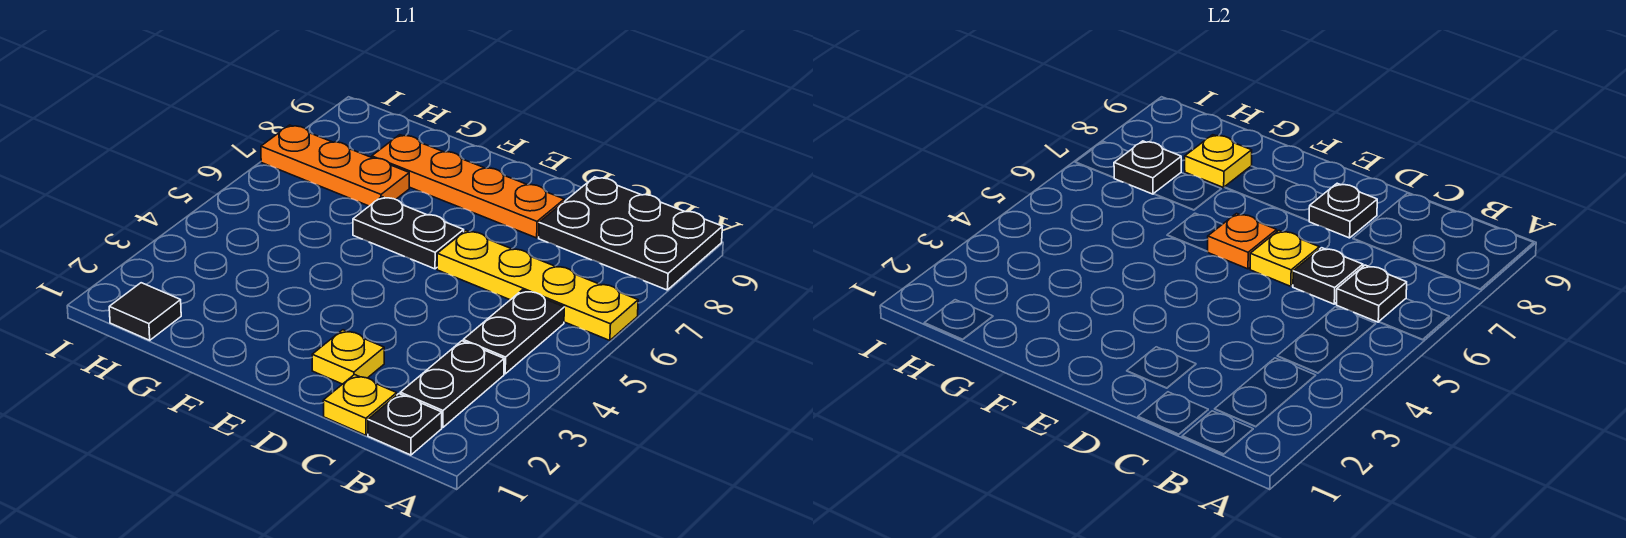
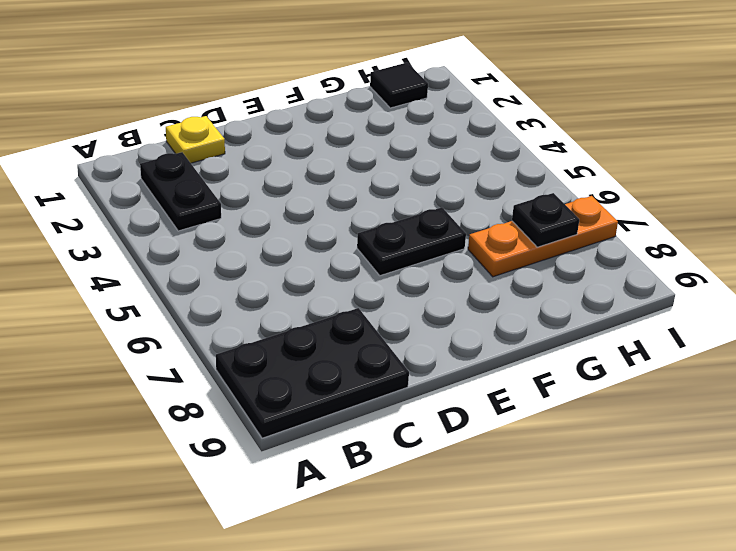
none -> yellow plate A6:D6 level 1
none -> black plate B1 level 1
none -> black plate B4:B5 level 1

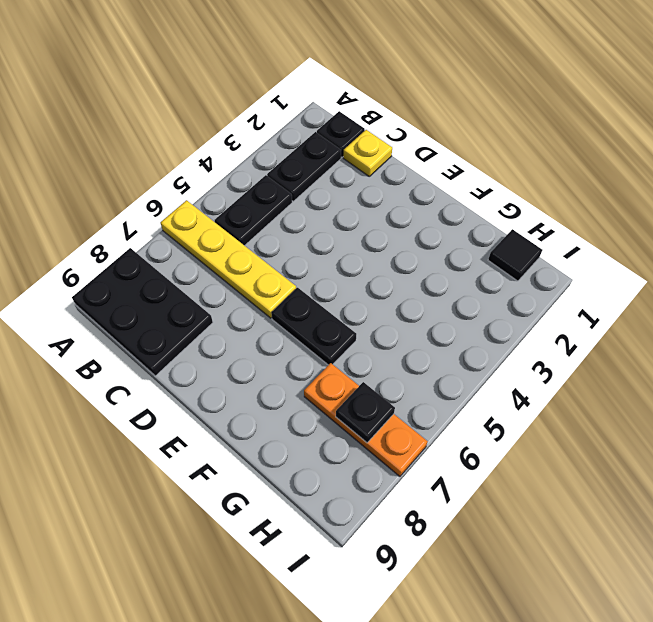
none -> yellow plate D2 level 1
none -> orange plate D8:G8 level 1
none -> black plate B6 level 2

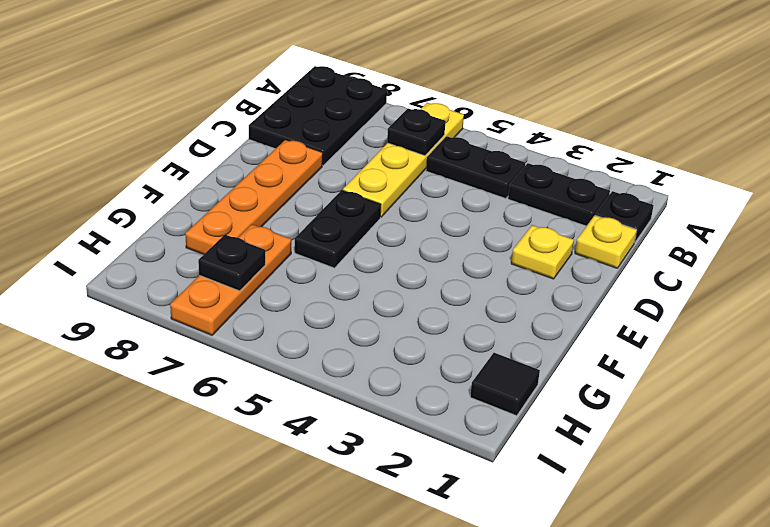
none -> black plate C6 level 2
none -> yellow plate D6 level 2
none -> black plate D8 level 2

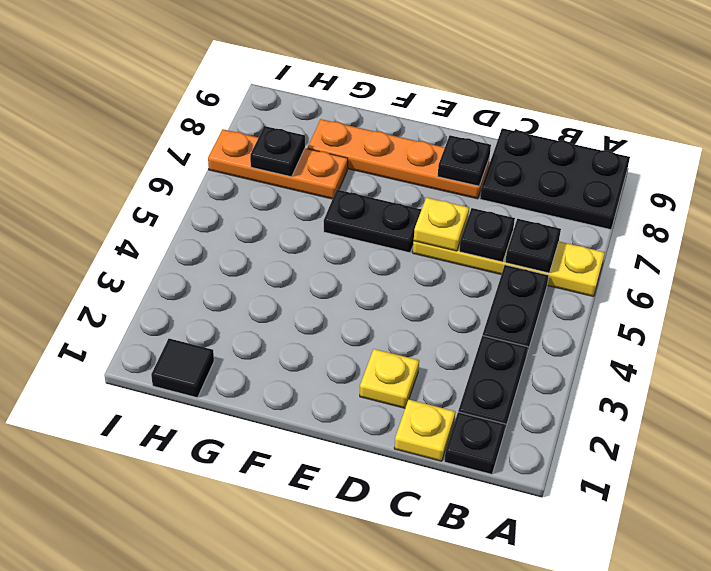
none -> orange plate E6 level 2
none -> yellow plate G8 level 2

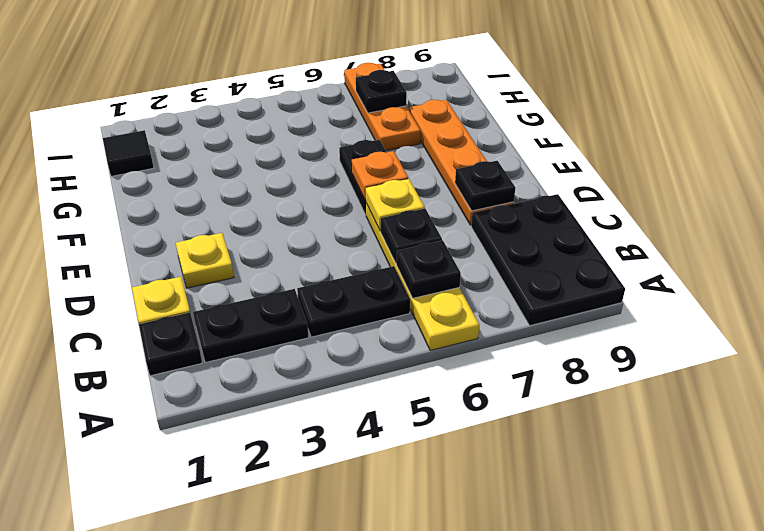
none -> yellow plate G8 level 2

